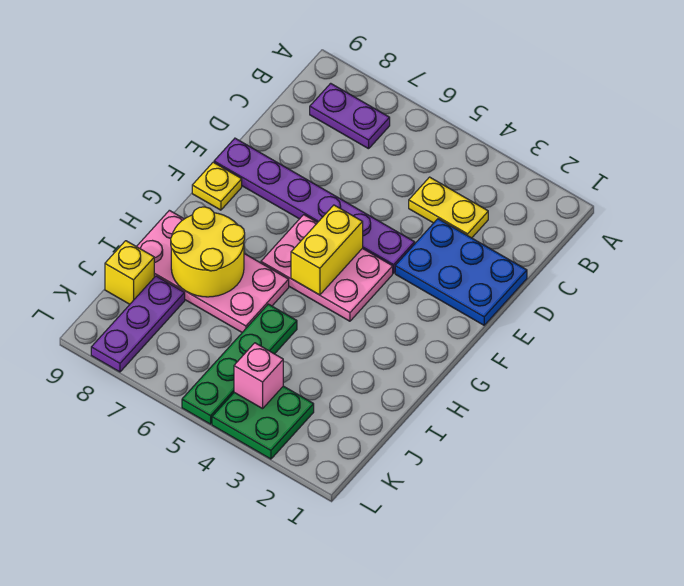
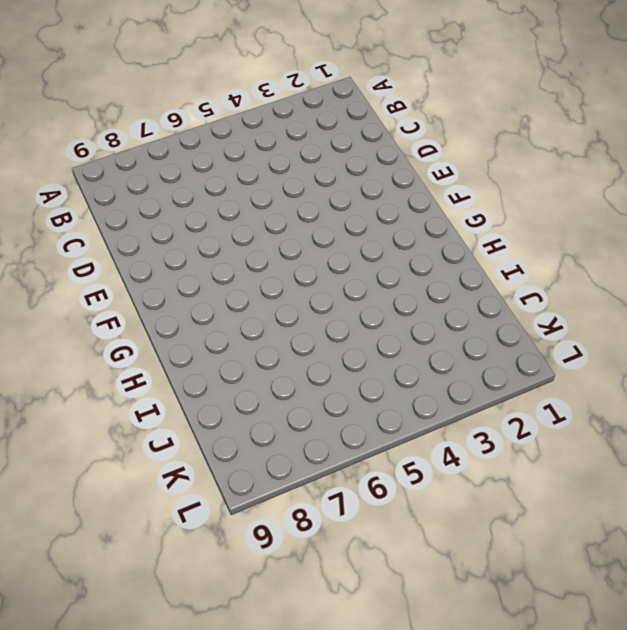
none -> purple plate B7:B8 level 1
none -> yellow plate C3:C4 level 1
none -> blue plate D1:E3 level 1

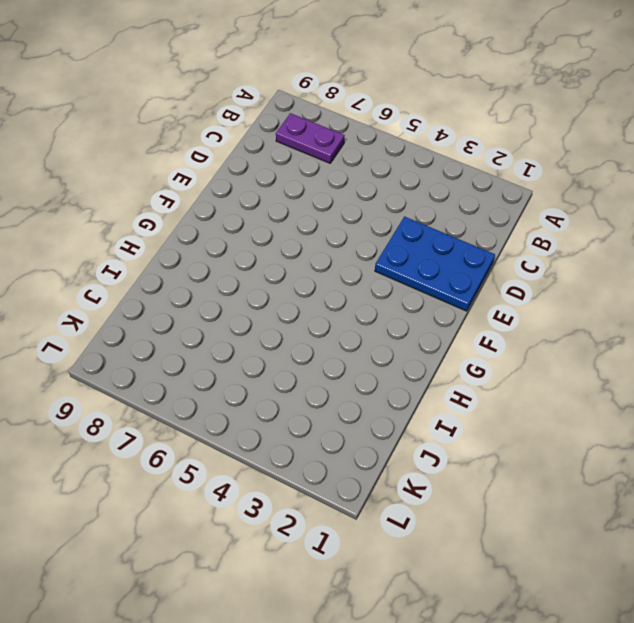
none -> yellow plate C3:C4 level 1
none -> purple plate E4:E9 level 1
none -> pink plate F4:G6 level 1

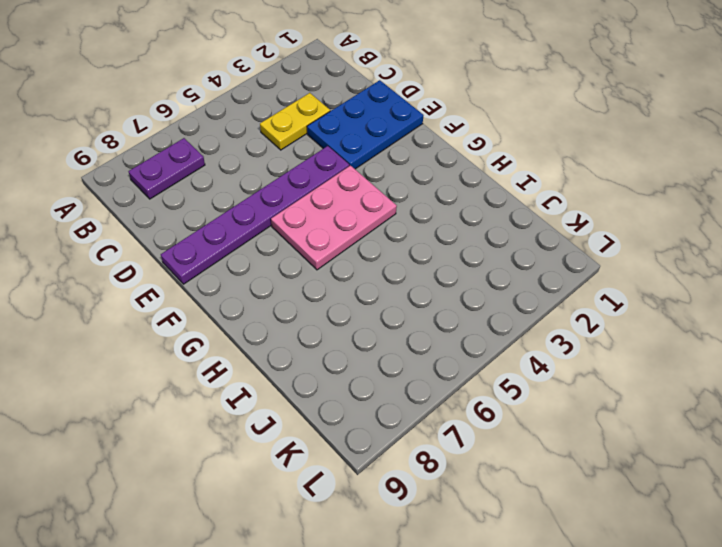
none -> yellow plate F9 level 1
none -> pink plate H6:I9 level 1
none -> green plate I5:L5 level 1

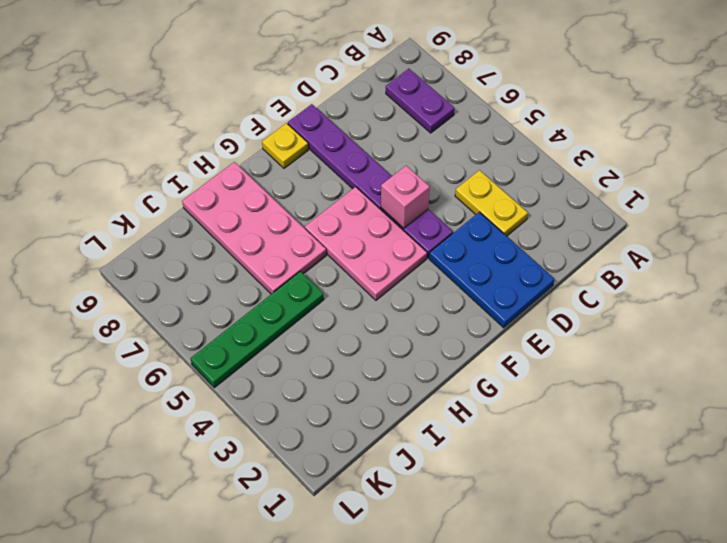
pink brick E5 level 2 -> pink brick K4 level 2
none -> purple plate J8:L8 level 1
none -> yellow brick J9 level 1
none -> green plate K3:L4 level 1

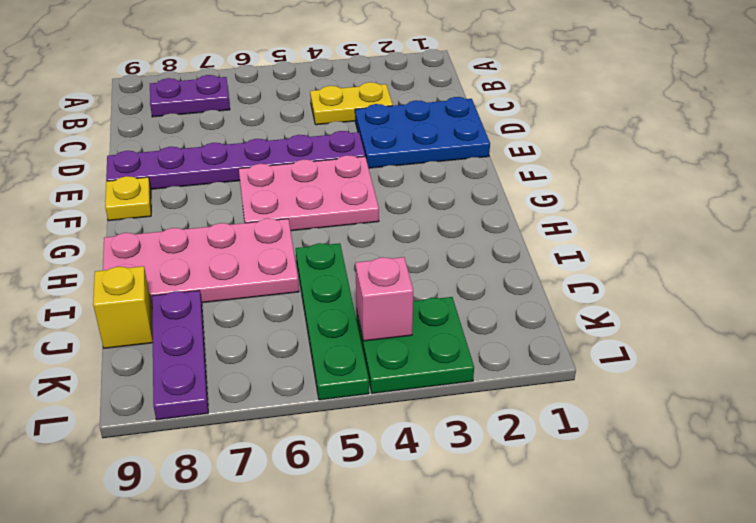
none -> yellow brick F5:G5 level 2
none -> yellow round brick H7:I8 level 2

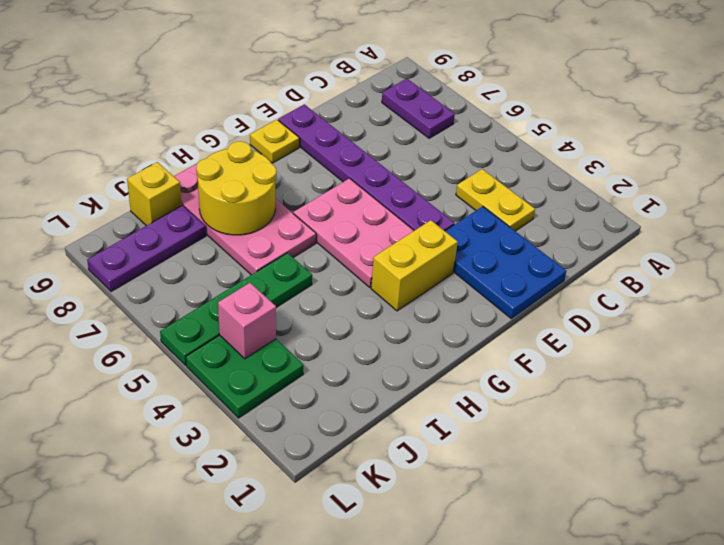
yellow brick F3:G3 level 1 -> yellow brick F5:G5 level 2

